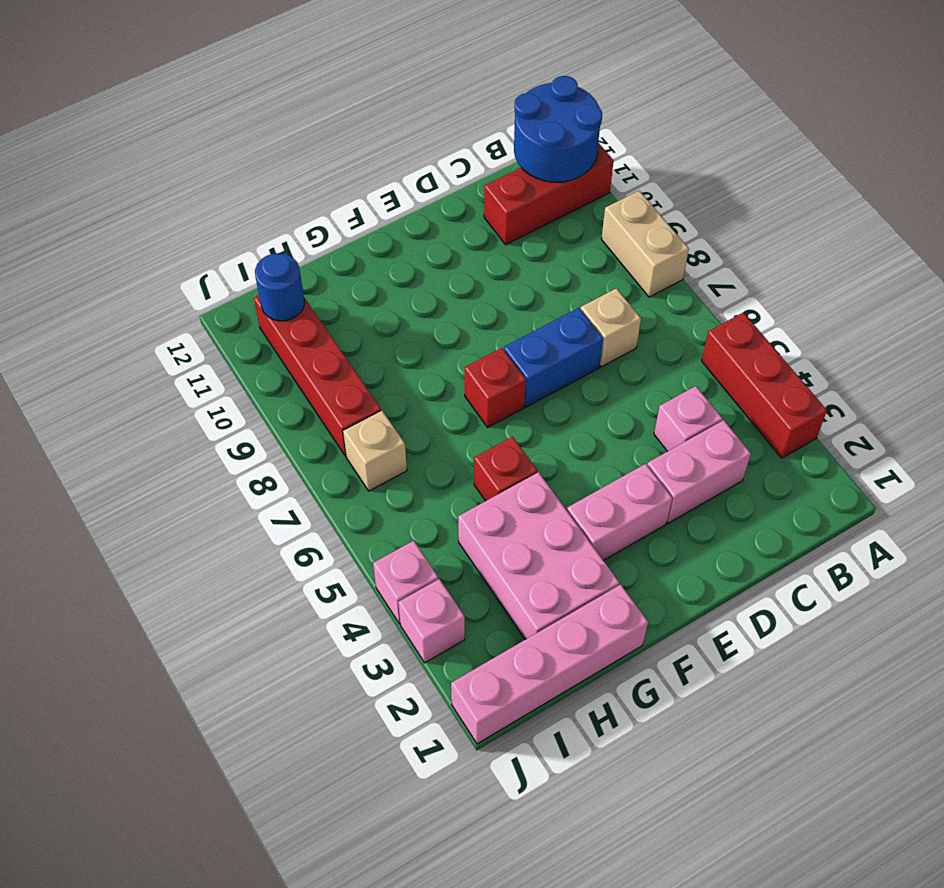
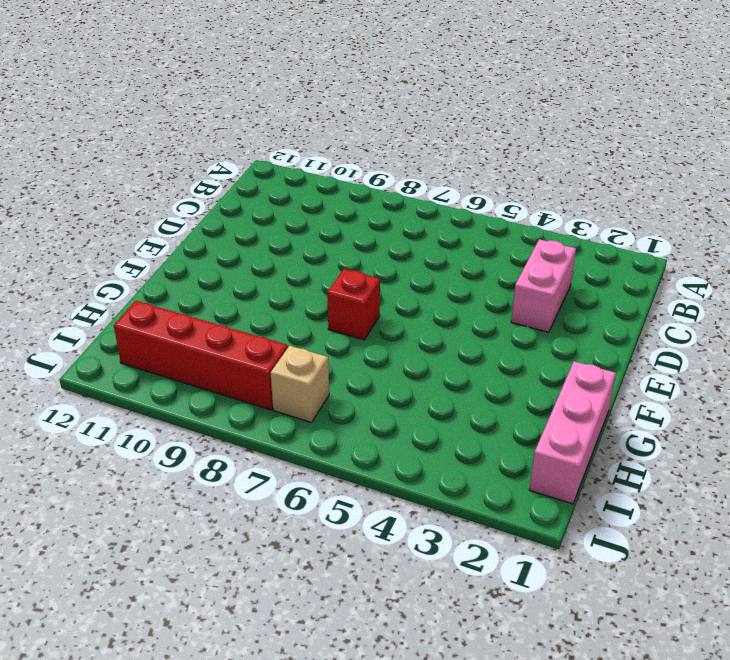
pink brick G1:I1 level 1 -> pink brick G1:J1 level 1
none -> red brick A3:A5 level 1
none -> tan brick A8:A9 level 1
none -> red brick A11:C11 level 1

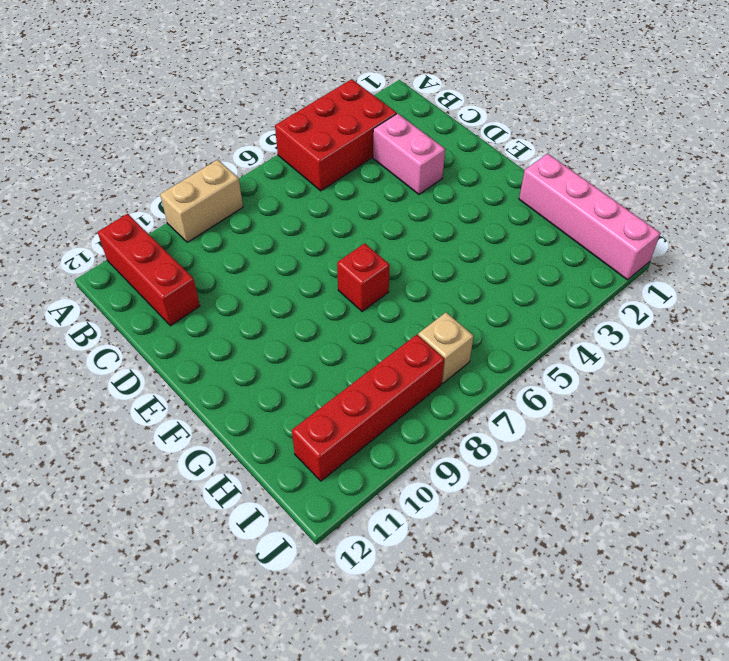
red brick A3:B5 level 1 -> red brick A3:A5 level 1
none -> pink brick C4 level 1
none -> tan brick C7 level 1
none -> blue brick D7:E7 level 1

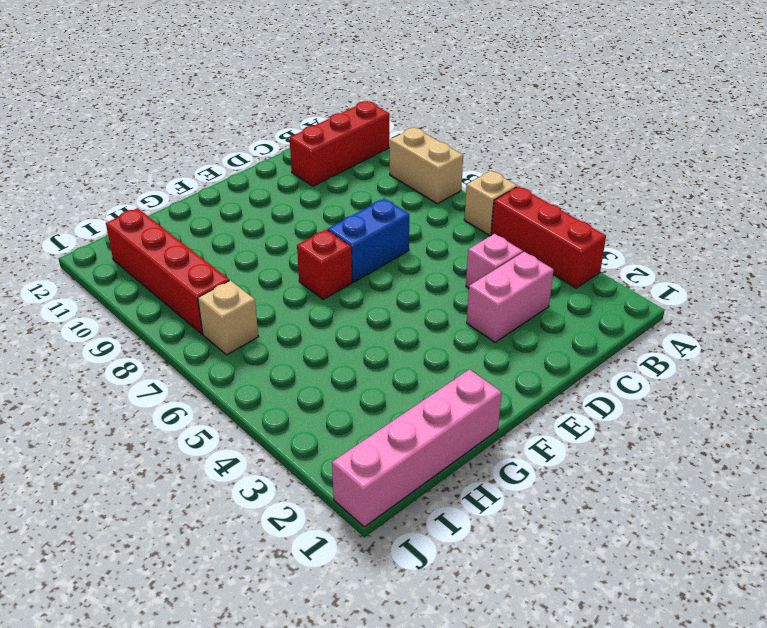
tan brick A6 level 1 -> tan brick C7 level 1
none -> pink brick E3:F3 level 1
none -> pink brick G2:H4 level 1
none -> red brick G5 level 1

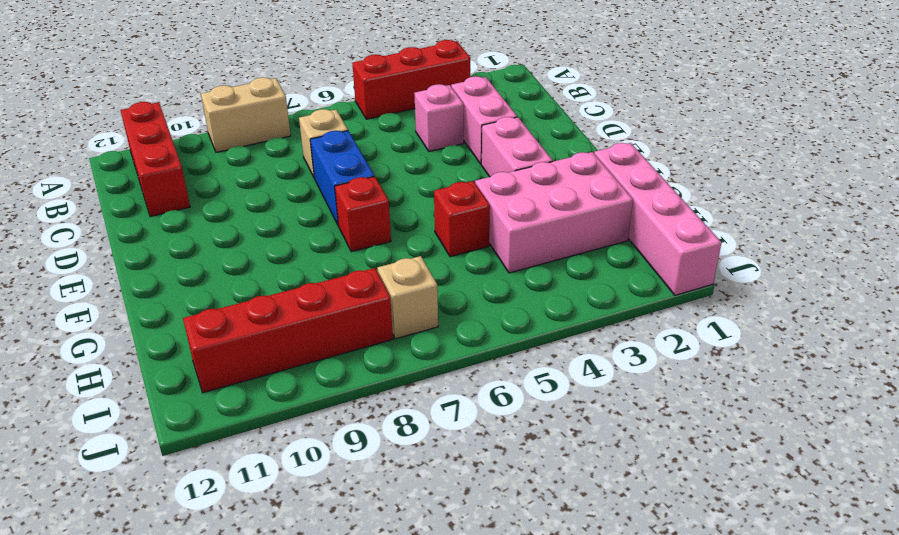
none -> pink brick J3 level 1
none -> pink brick J4 level 1
none -> blue round brick A11:B12 level 2

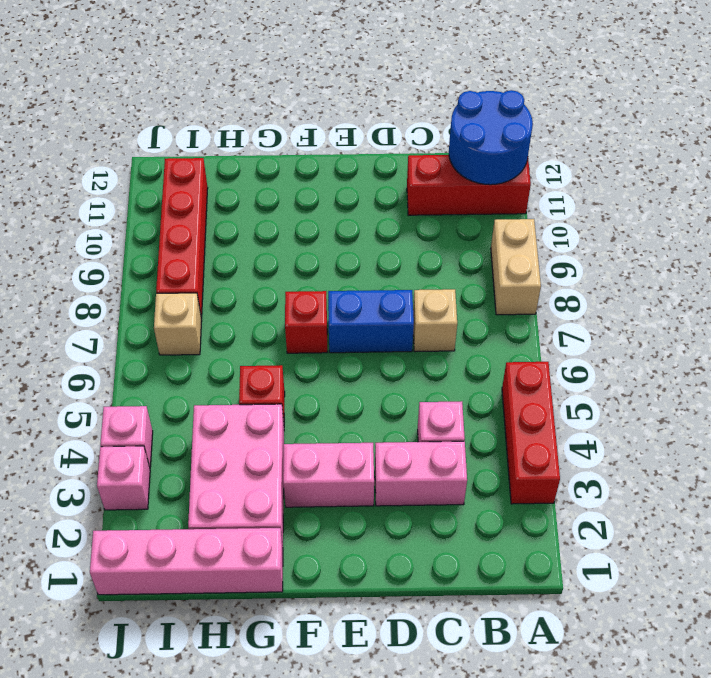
none -> blue round brick I11 level 2

